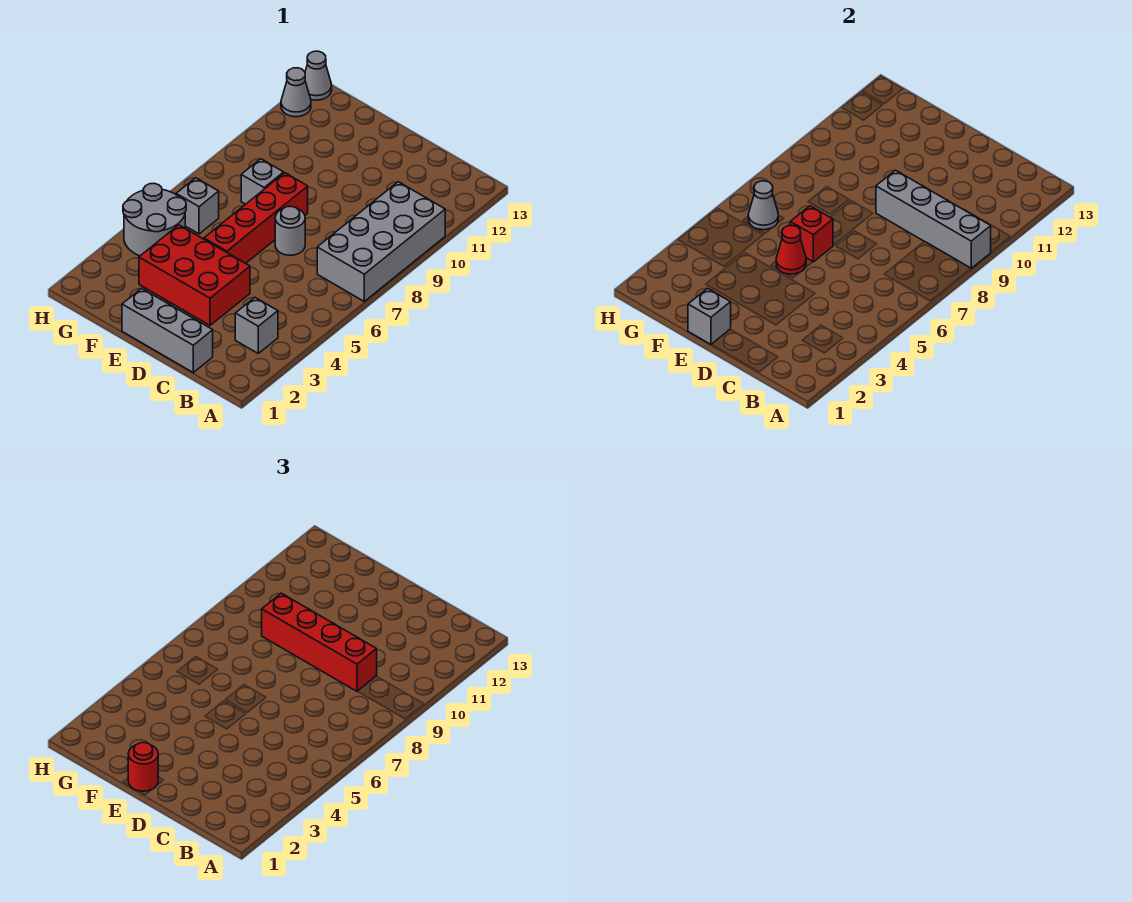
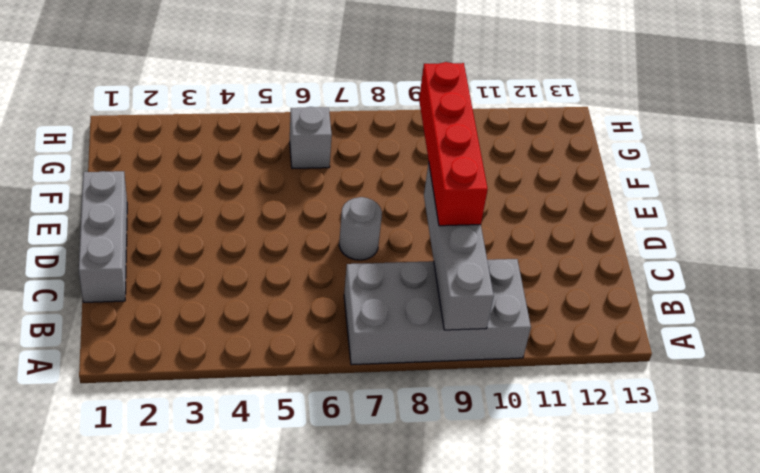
none -> grey brick B3 level 1
none -> red brick D3:F4 level 1
none -> red brick E5:E8 level 1

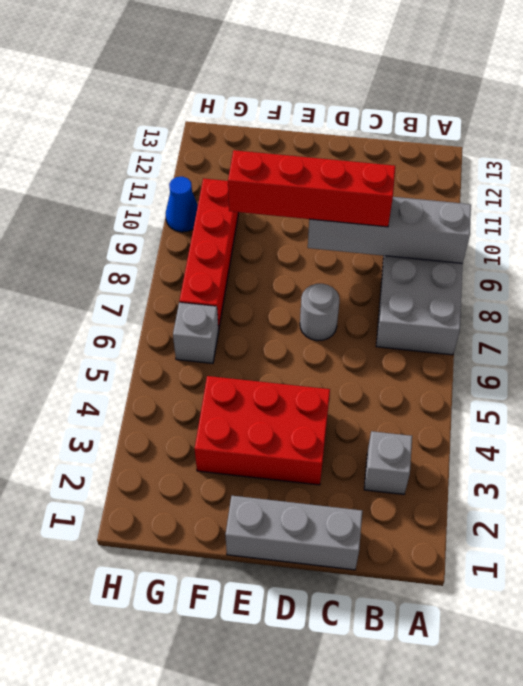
red brick G7:G10 level 1 -> red brick E5:E8 level 1
blue cone H10 level 1 -> none
none -> grey brick F8 level 1
none -> grey round brick G4:H5 level 1
none -> grey cone H12 level 1

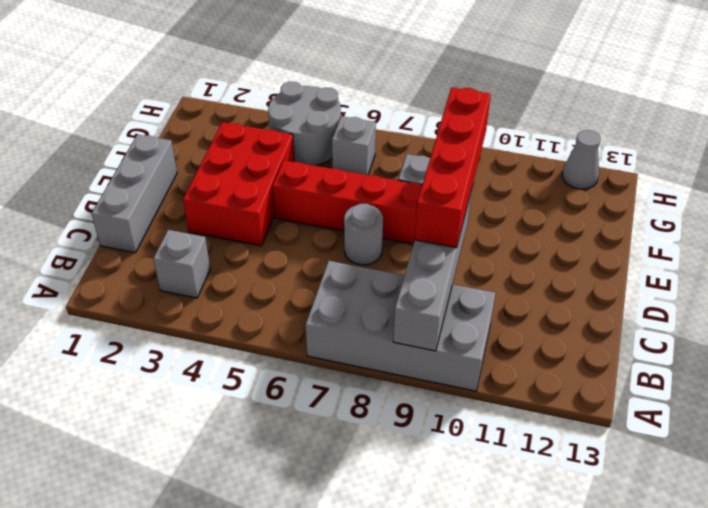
none -> grey cone H13 level 1
none -> grey brick E1 level 2
none -> red cone E5 level 2

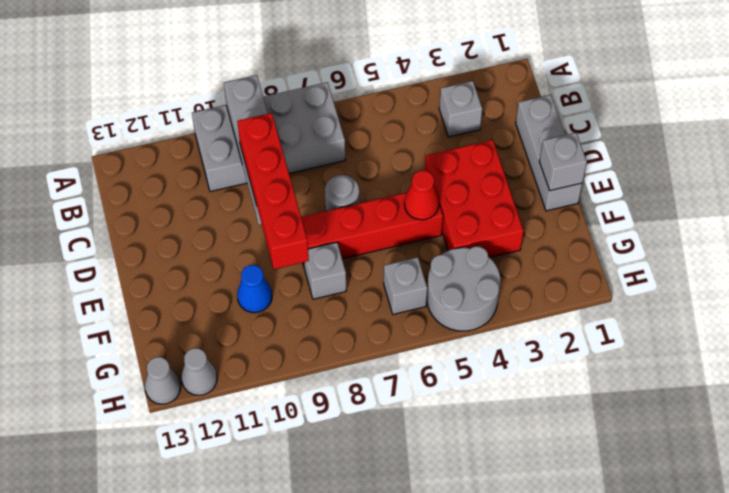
blue cone F10 level 1 -> none
none -> red brick E6 level 2
none -> grey cone G6 level 2
none -> red round brick E1 level 3

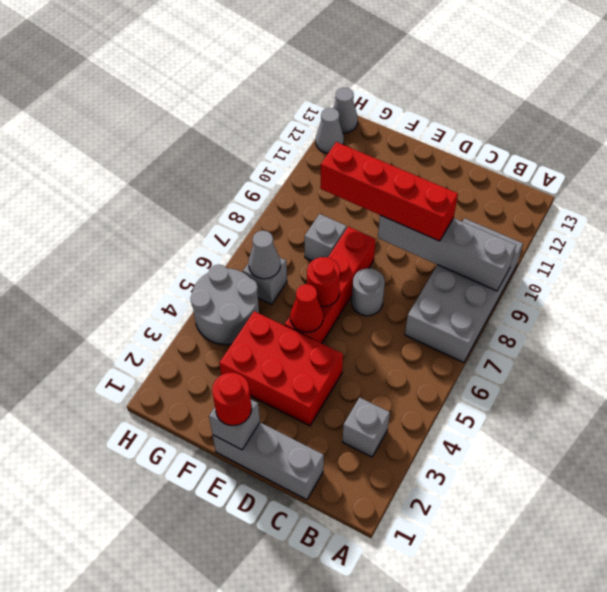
red round brick E6 level 2 -> red brick E6 level 2

